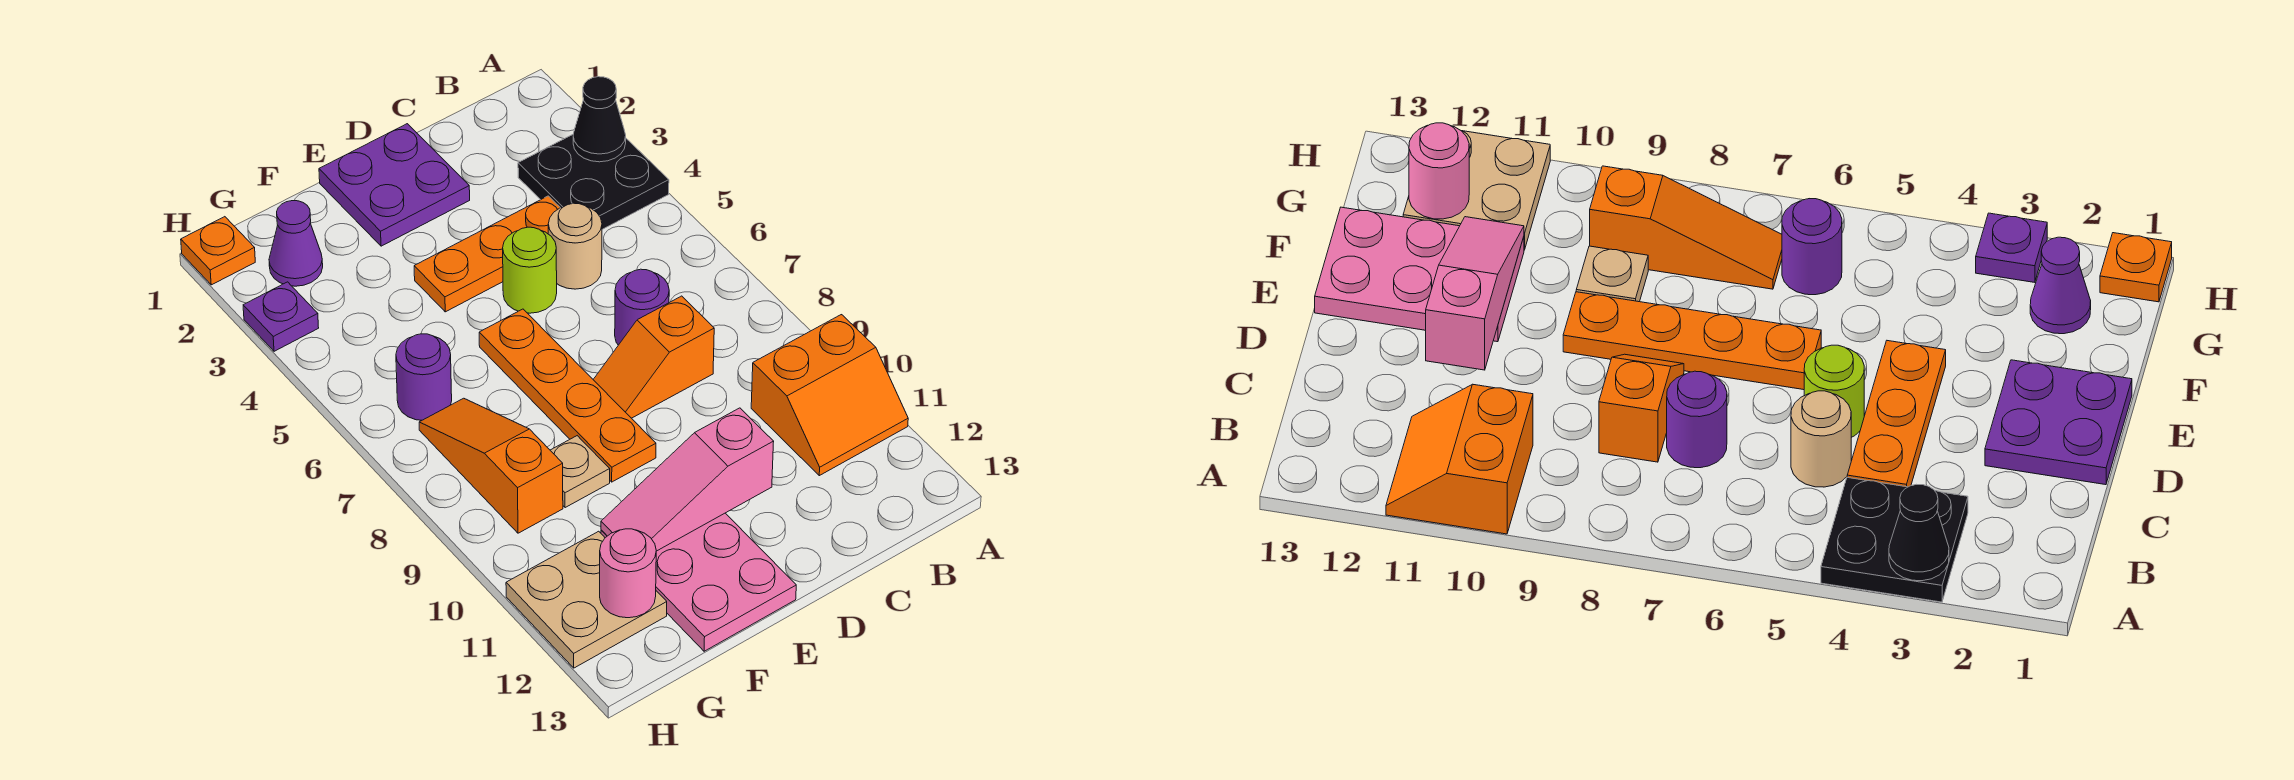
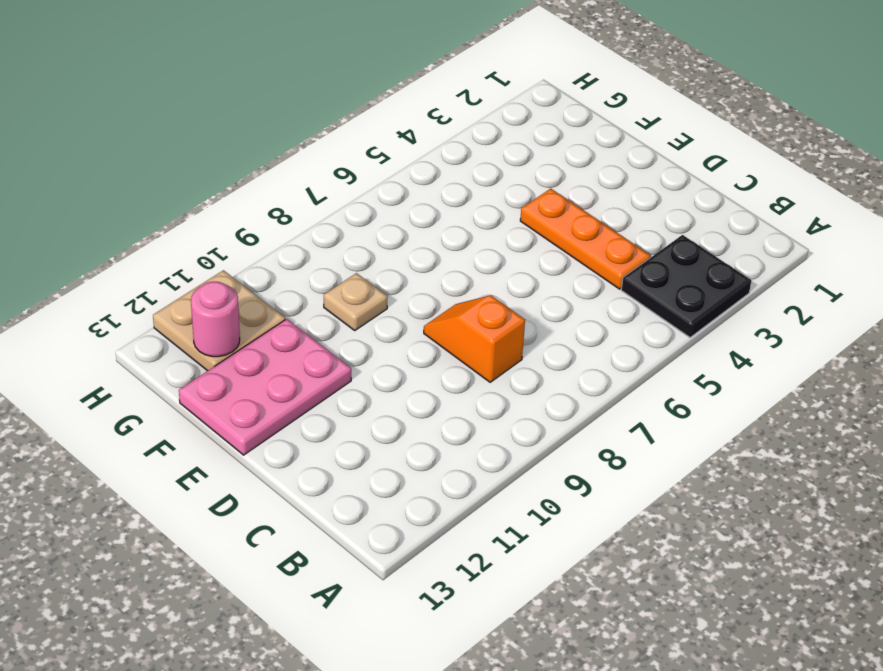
none -> orange slope A10:B11 level 1 top 10
none -> tan round brick C5 level 1
none -> purple round brick C7 level 1

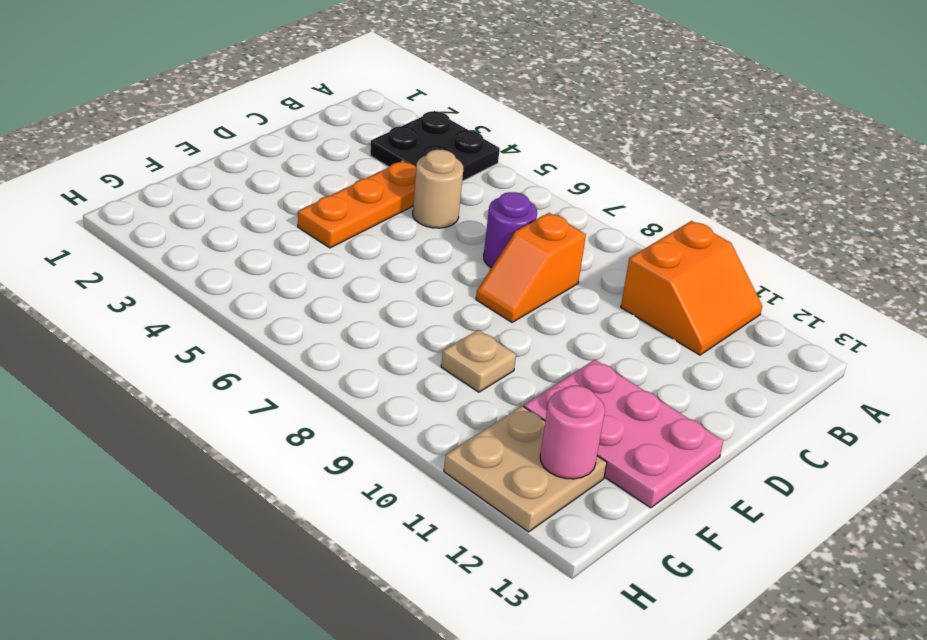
none -> purple plate D1:E2 level 1
none -> lime round brick D5 level 1
none -> orange plate E6:E9 level 1

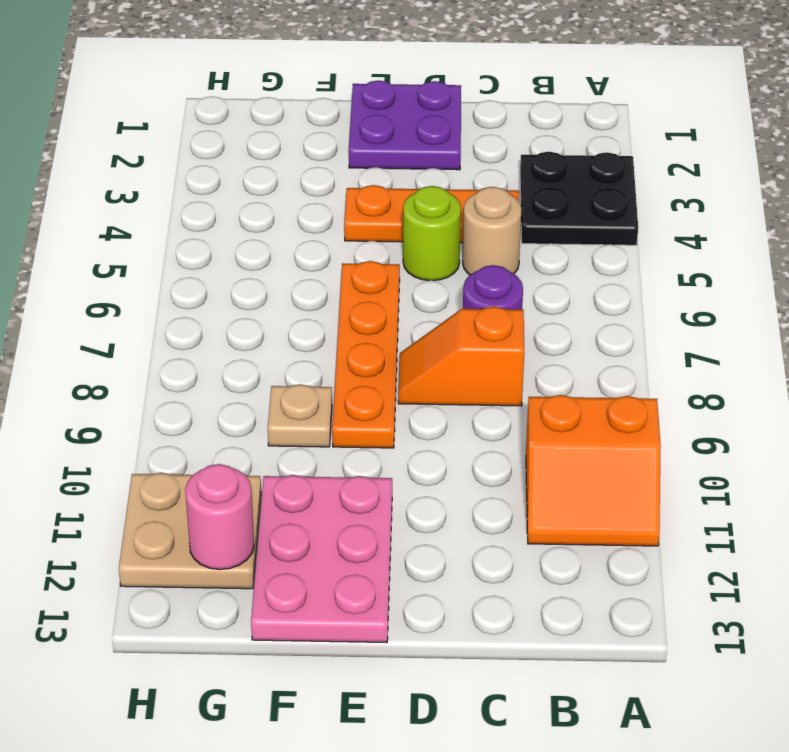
none -> purple cone G2 level 1
none -> purple round brick G6 level 1
none -> orange slope G7:G9 level 1 top 9

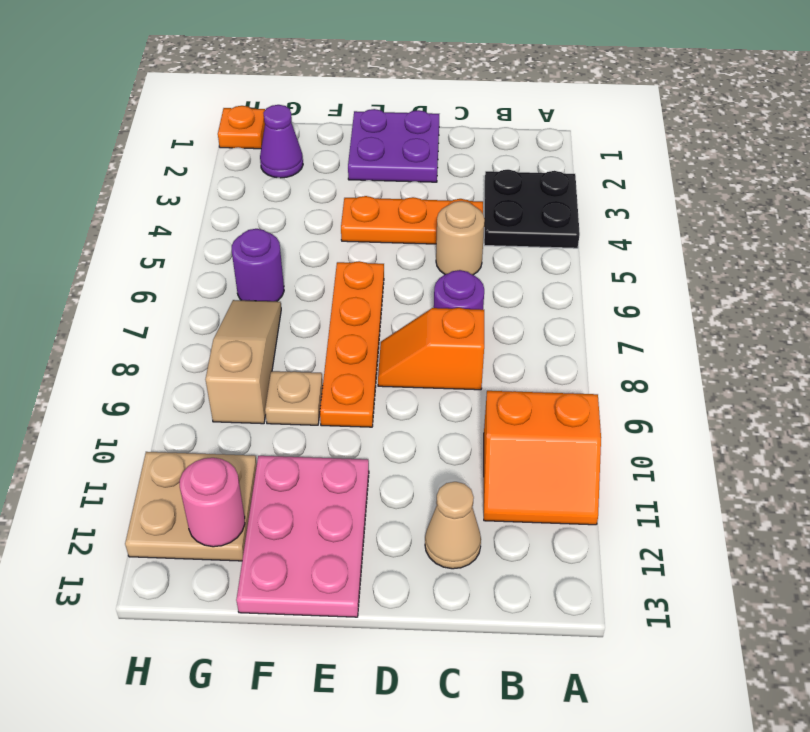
tan cone C12 level 1 -> none
tan slope G7:G9 level 1 top 9 -> orange slope G7:G9 level 1 top 9
none -> lime round brick D5 level 1
none -> purple plate H3 level 1
none -> black cone A3 level 2

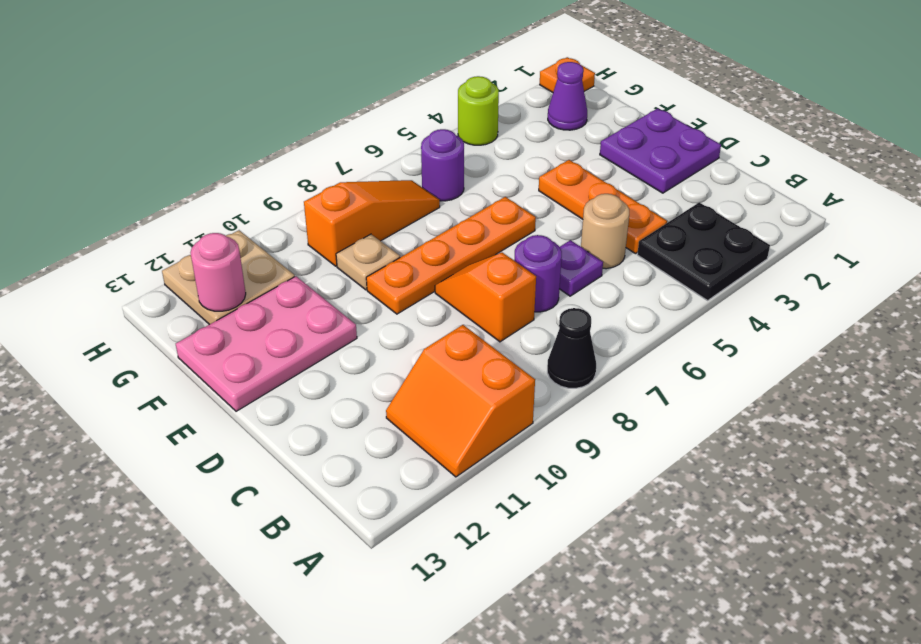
black cone A8 level 1 -> black cone A3 level 2
purple plate C6 level 1 -> purple plate H3 level 1
lime round brick H4 level 1 -> lime round brick D5 level 1
none -> pink slope D11:F11 level 2 top D

